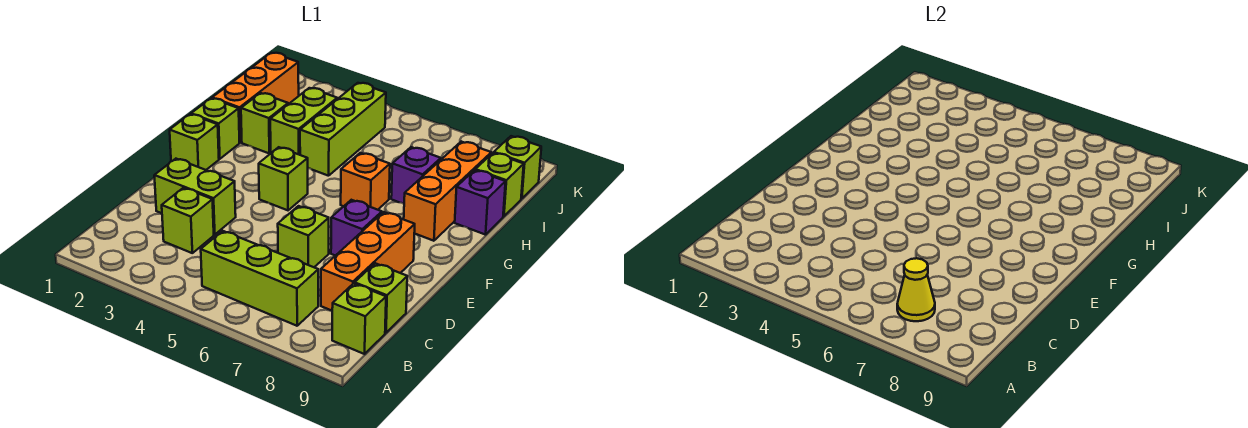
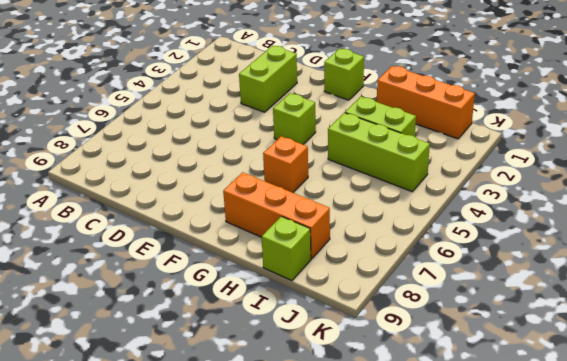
none -> lime brick B5:B7 level 1
none -> lime brick B9 level 1
none -> lime brick C3 level 1

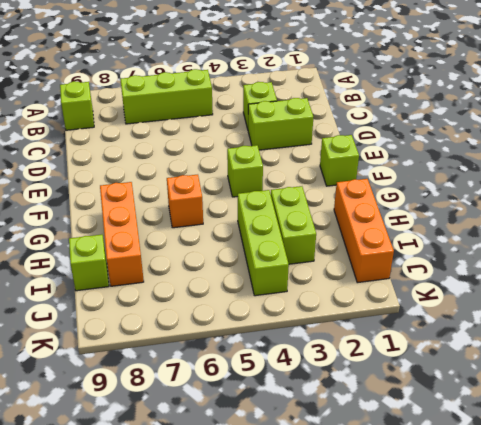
none -> orange brick C8:E8 level 1
none -> lime brick C9 level 1
none -> lime brick D6 level 1

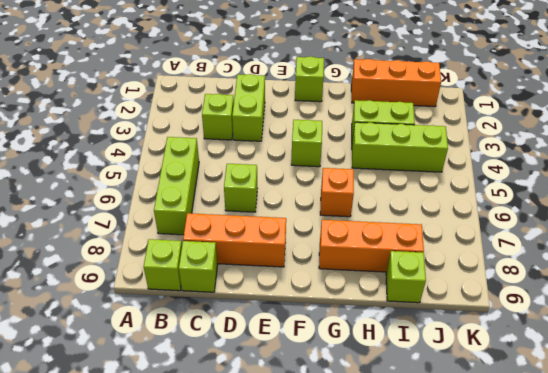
none -> purple brick E7 level 1
none -> lime brick G1 level 1
none -> lime brick H2 level 1

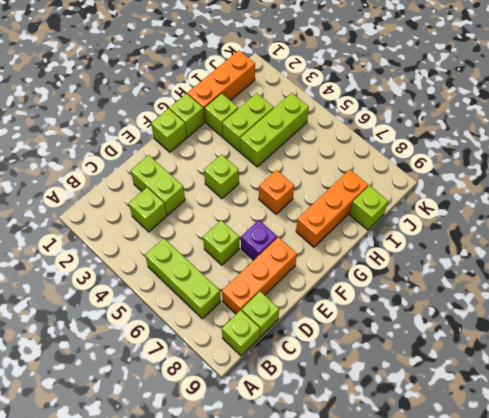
none -> purple brick H7 level 1
none -> purple brick H9 level 1
none -> lime brick J9 level 1

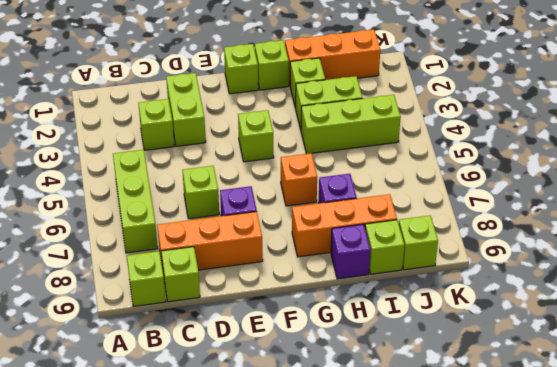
none -> yellow cone B7 level 2

